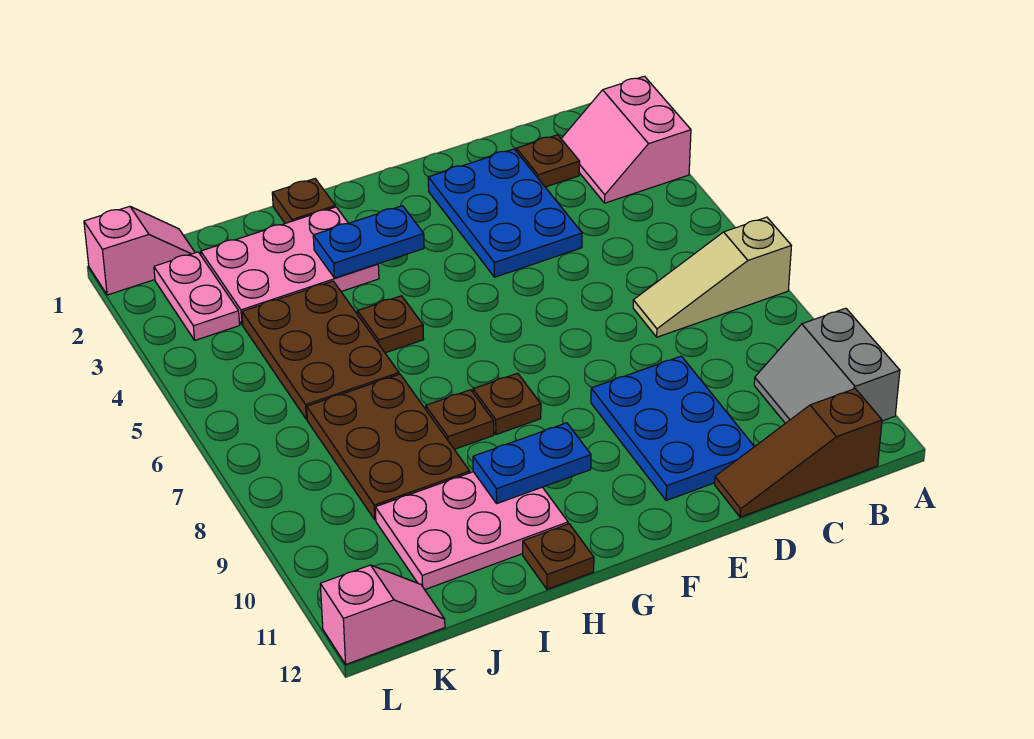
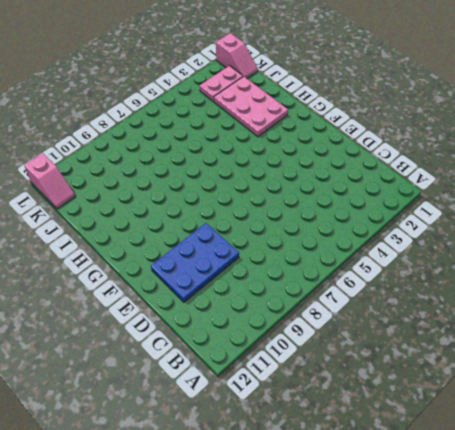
none -> pink slope A2:B3 level 1 top A
none -> tan slope A7:C7 level 1 top A
none -> grey slope A10:B11 level 1 top A

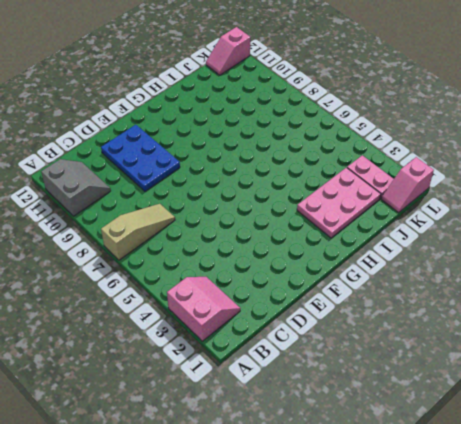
none -> brown slope B12:D12 level 1 top B
none -> brown plate C2 level 1
none -> blue plate D2:E4 level 1

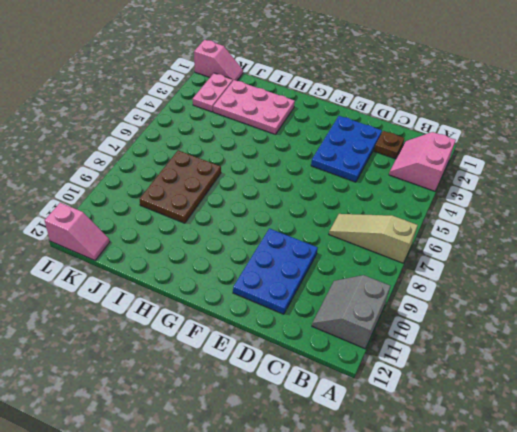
none -> brown slope B12:D12 level 1 top B
none -> brown plate G8 level 1
none -> brown plate H1 level 1

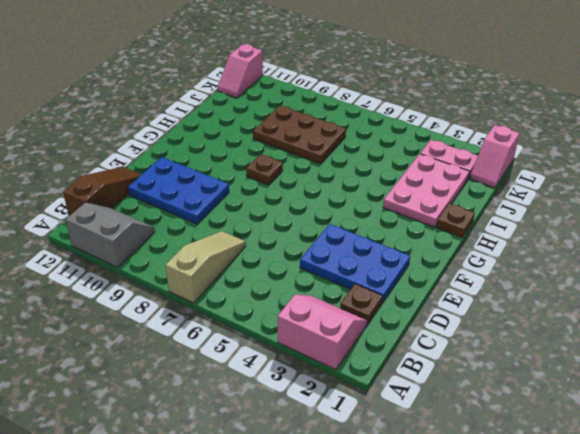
none -> brown plate H5 level 1
none -> brown plate H8 level 1
none -> pink plate H10:J11 level 1

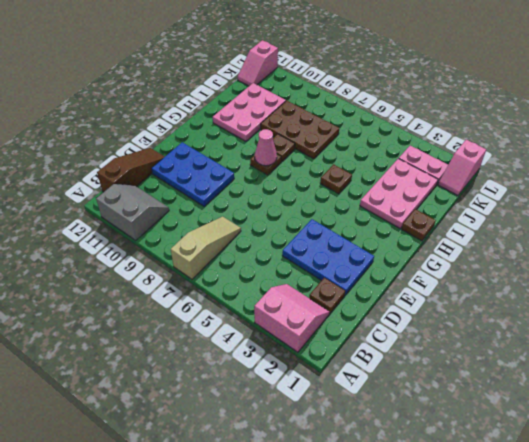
pink cone G8 level 2 -> none
none -> brown plate H12 level 1
none -> brown plate I4:J6 level 1
none -> blue plate G3:H3 level 2

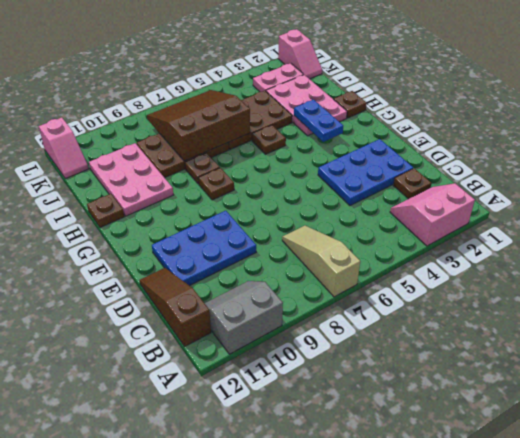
brown slope I6:K8 level 2 top I -> none
none -> blue plate G10:H10 level 2

